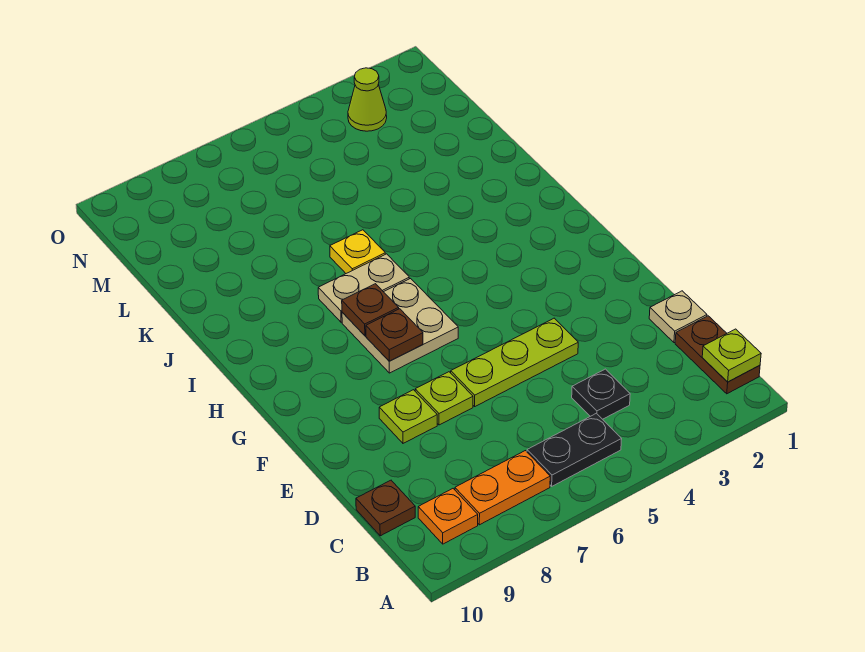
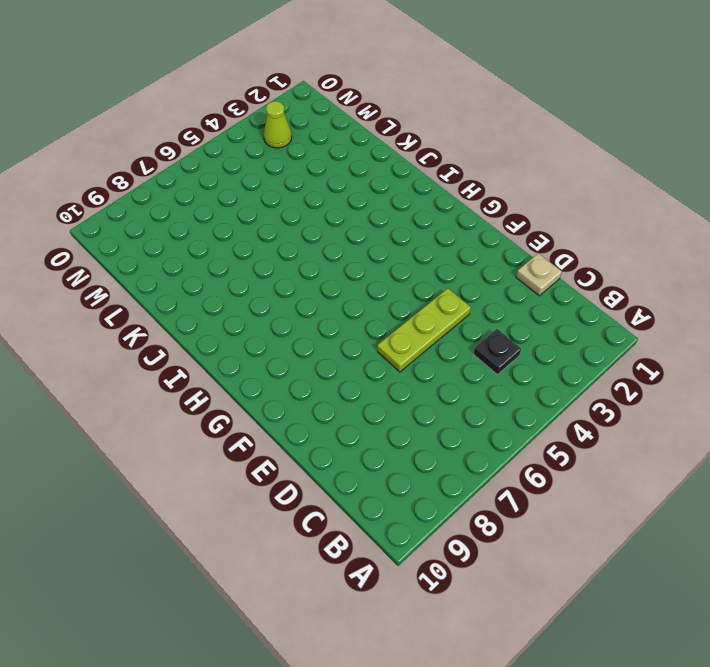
none -> brown plate B1:C1 level 1
none -> black plate B5:B6 level 1
none -> orange plate B7:B8 level 1

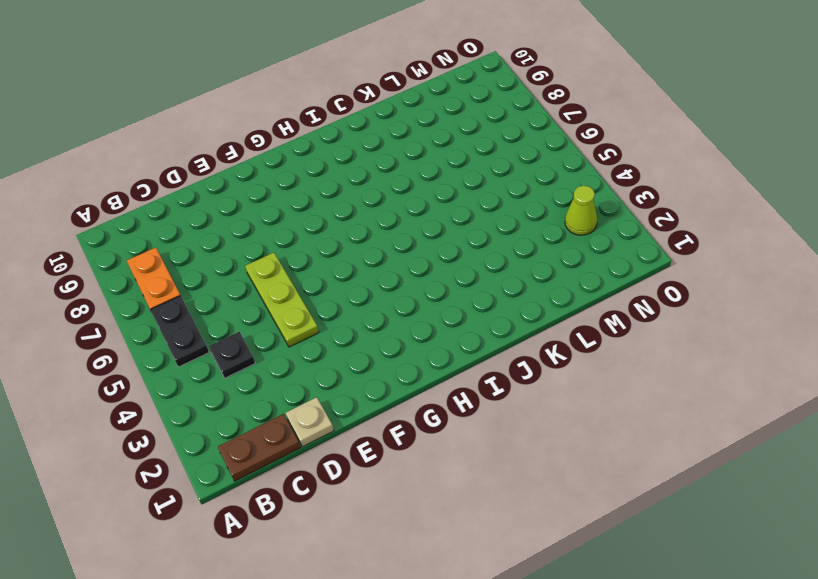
none -> orange plate B9 level 1
none -> brown plate C10 level 1
none -> lime plate E7 level 1

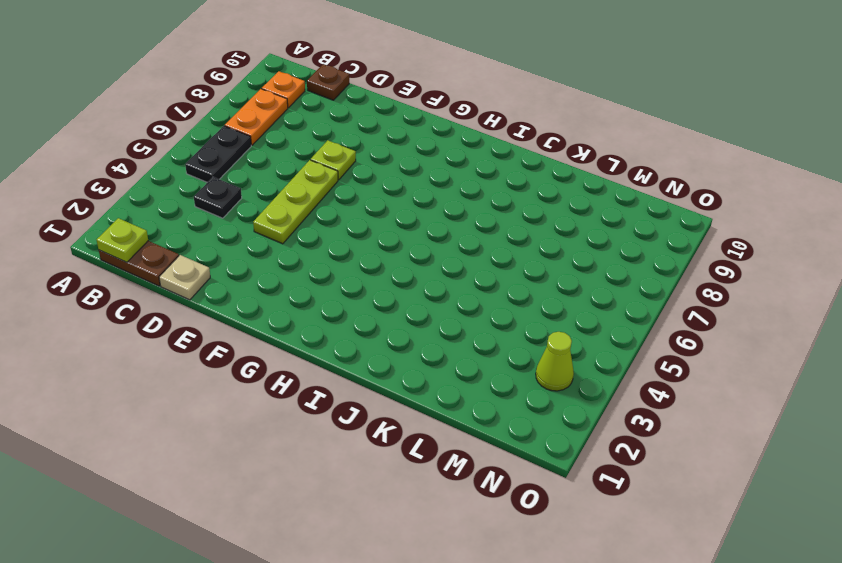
none -> lime plate E8 level 1
none -> tan plate G6:H7 level 1
none -> tan plate I6:I7 level 1

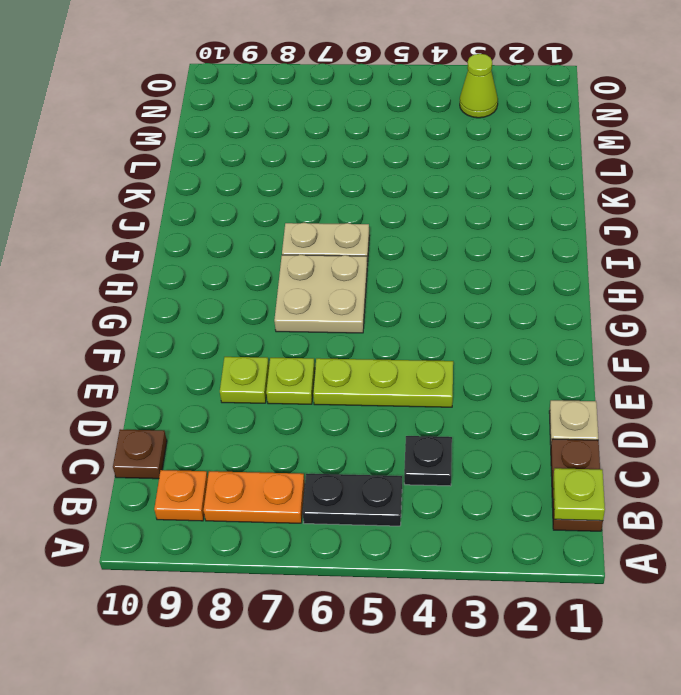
none -> yellow plate J6 level 1
none -> brown plate G7 level 2
none -> brown plate H7 level 2

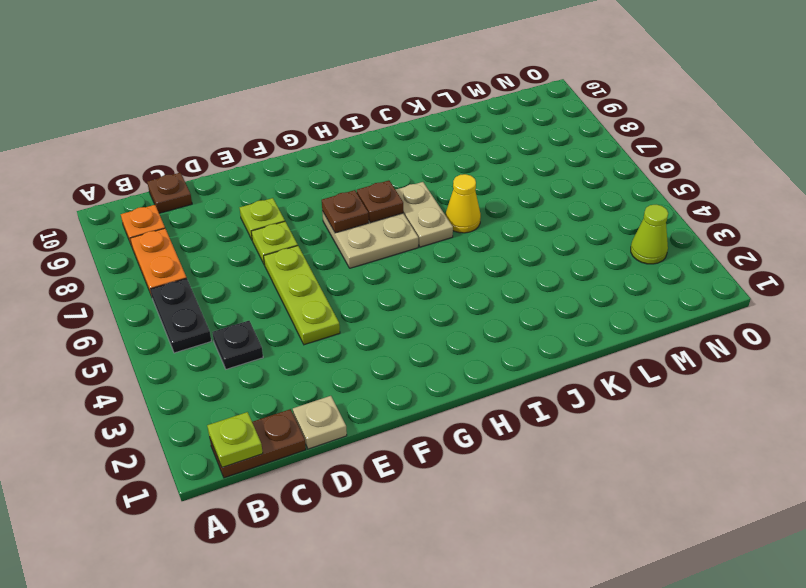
yellow cone J6 level 1 -> yellow plate J6 level 1

